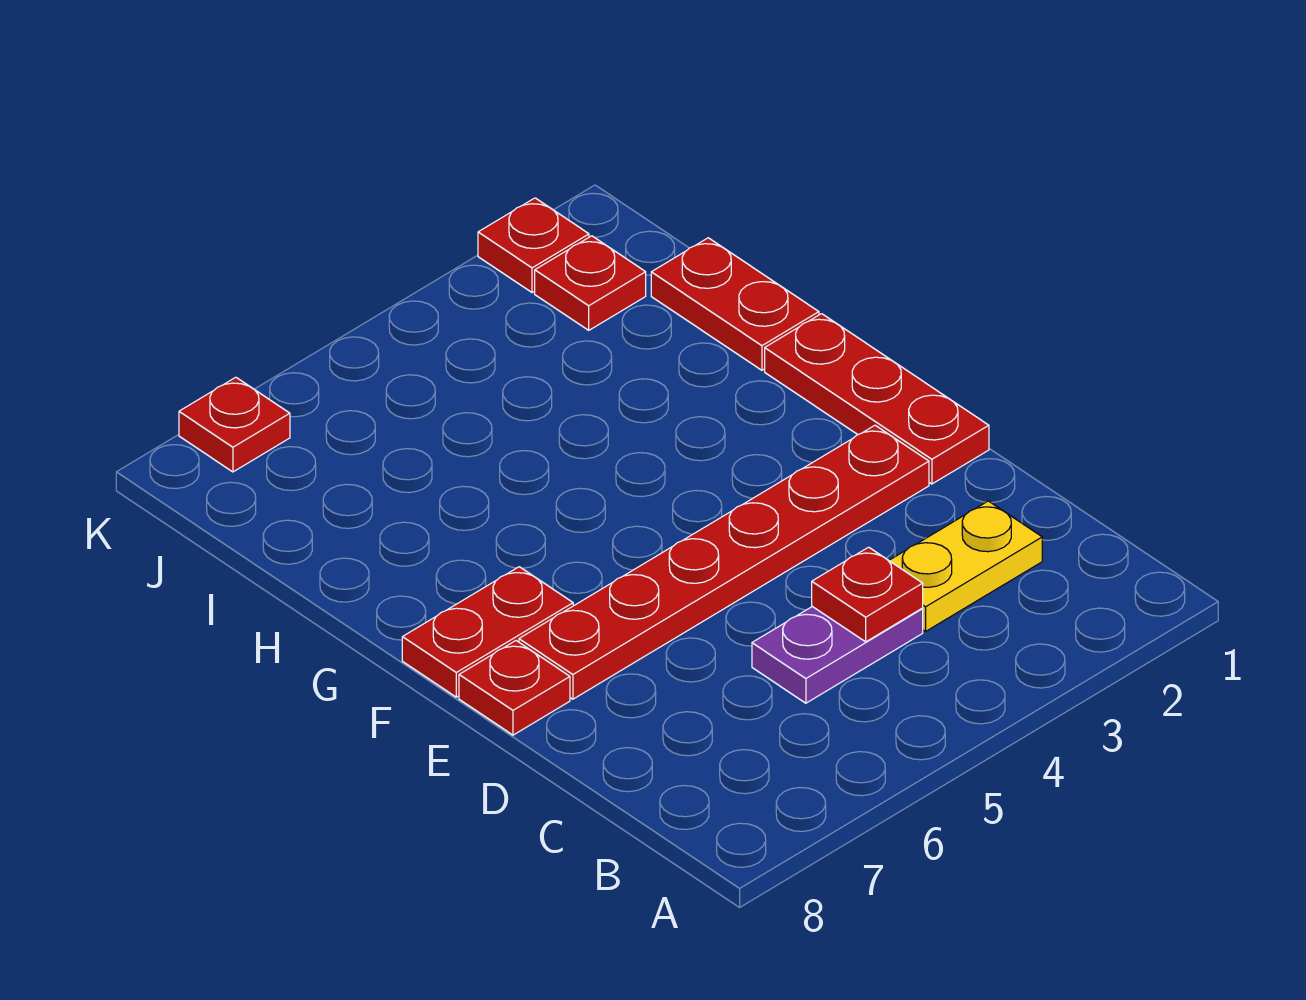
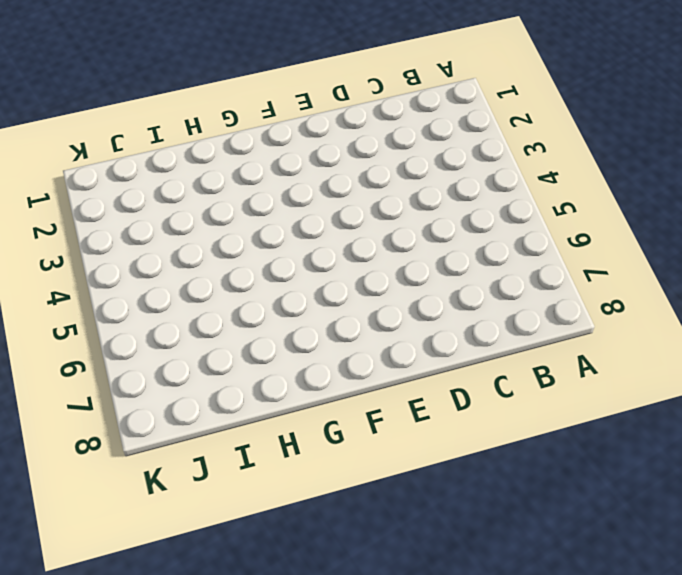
none -> yellow plate C2:C3 level 1
none -> purple plate C4:C5 level 1

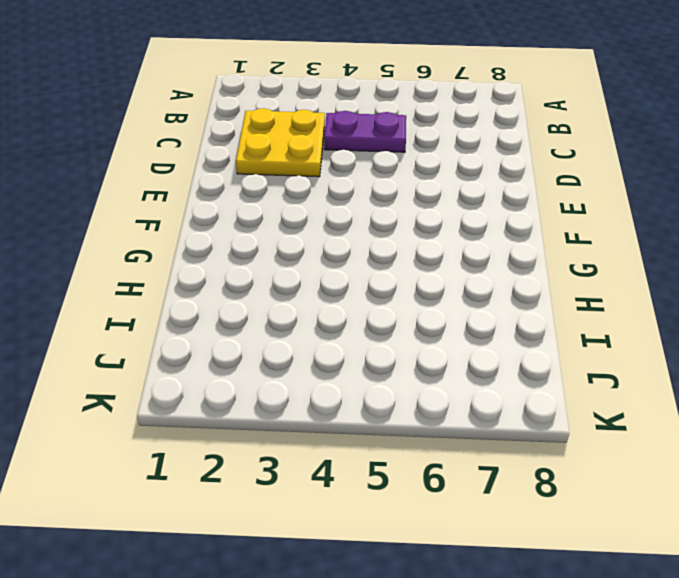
yellow plate C2:D3 level 1 -> yellow plate C2:C3 level 1
none -> red plate E1:G1 level 1
none -> red plate E2:E7 level 1

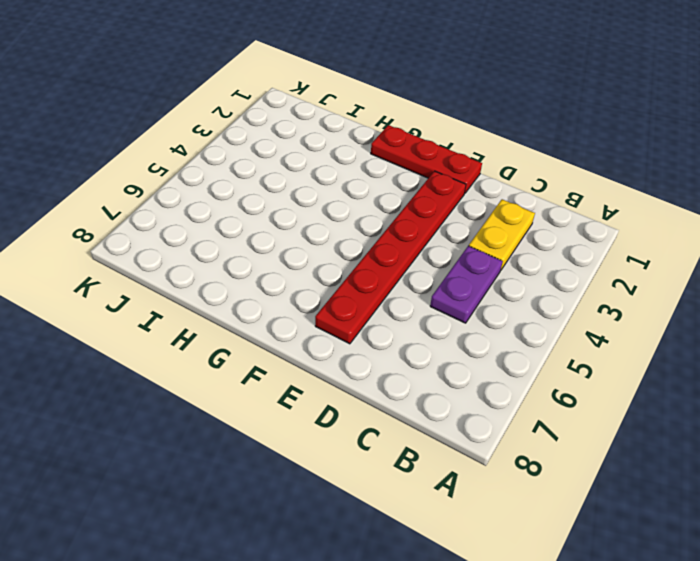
none -> red plate E8 level 1
none -> red plate F7:F8 level 1

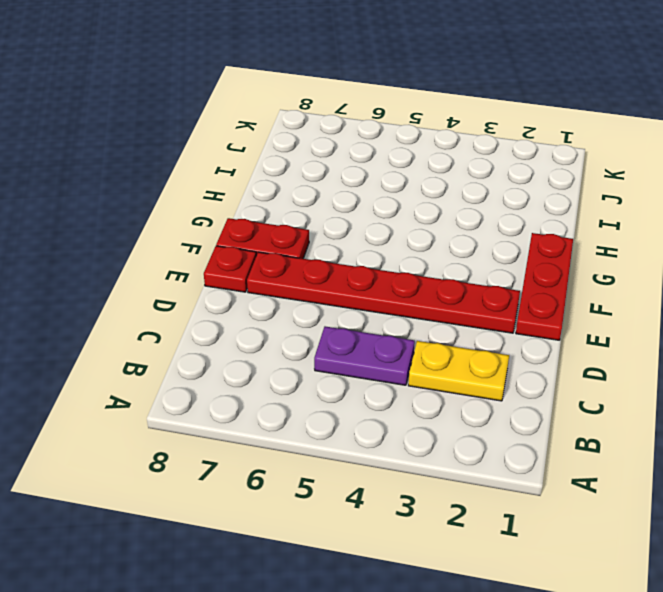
none -> red plate H1:I1 level 1
none -> red plate J2 level 1

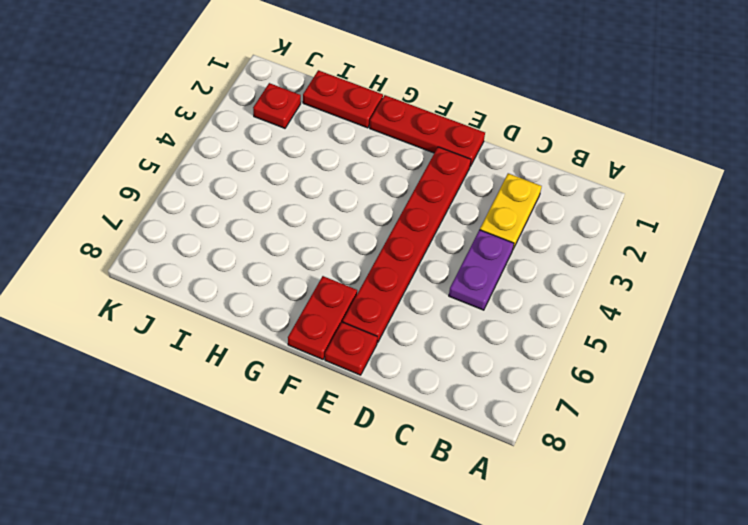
none -> red plate K2 level 1
none -> red plate K7 level 1

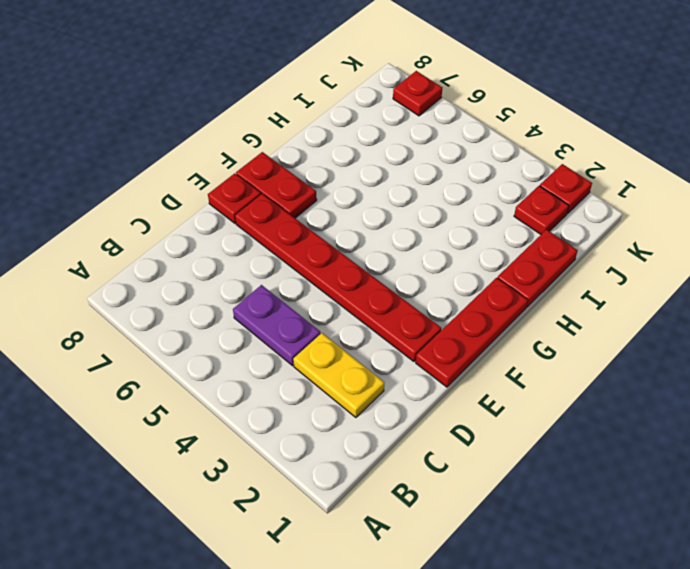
none -> red plate C4 level 2

